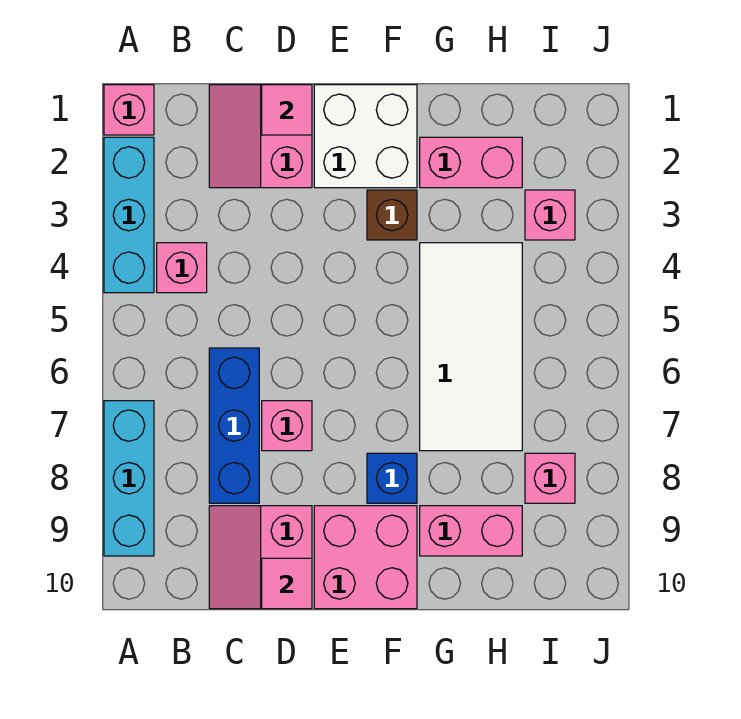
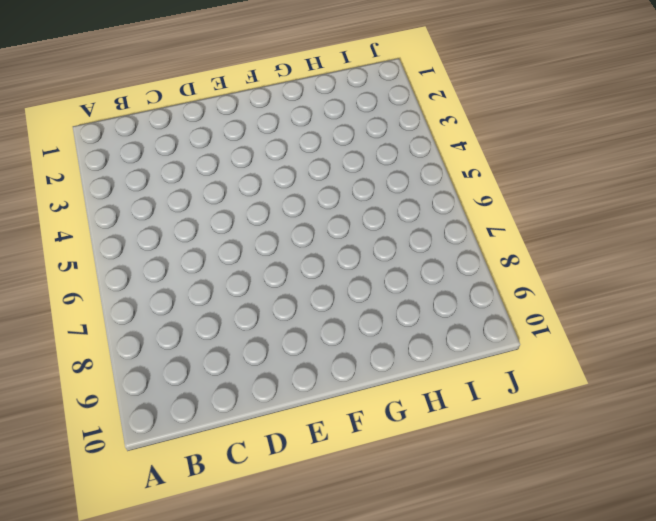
none -> pink brick A1 level 1
none -> cyan brick A2:A4 level 1
none -> cyan brick A7:A9 level 1

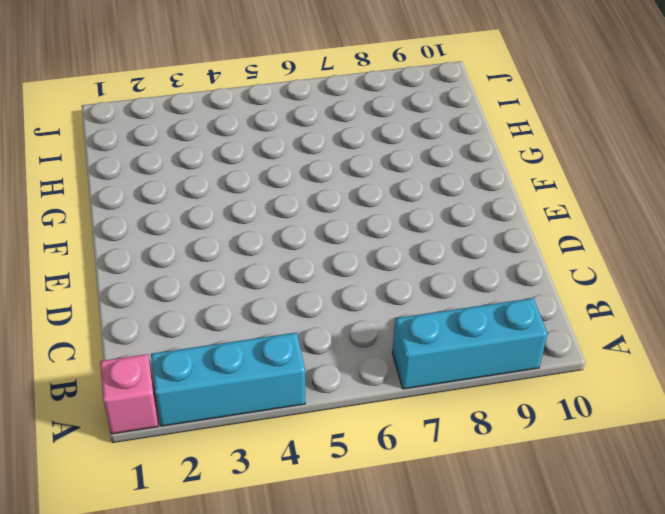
none -> pink brick B4 level 1
none -> pink slope C1:D2 level 1 top D
none -> blue brick C6:C8 level 1

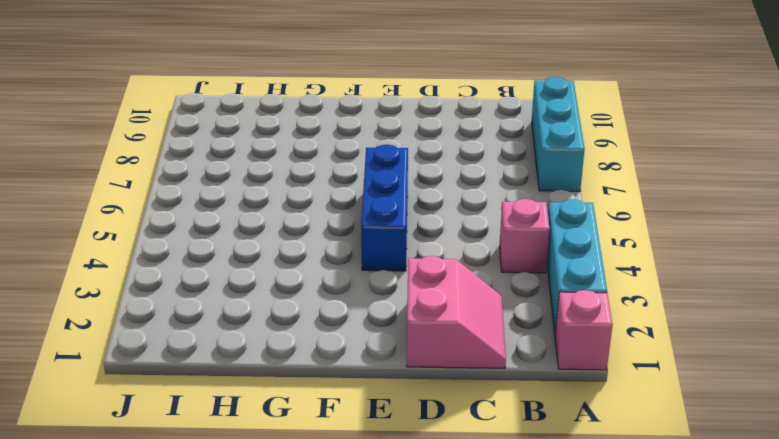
blue brick E4:E6 level 1 -> blue brick C6:C8 level 1
none -> pink slope C9:D10 level 1 top D
none -> pink brick D7 level 1
none -> white brick E1:F2 level 1

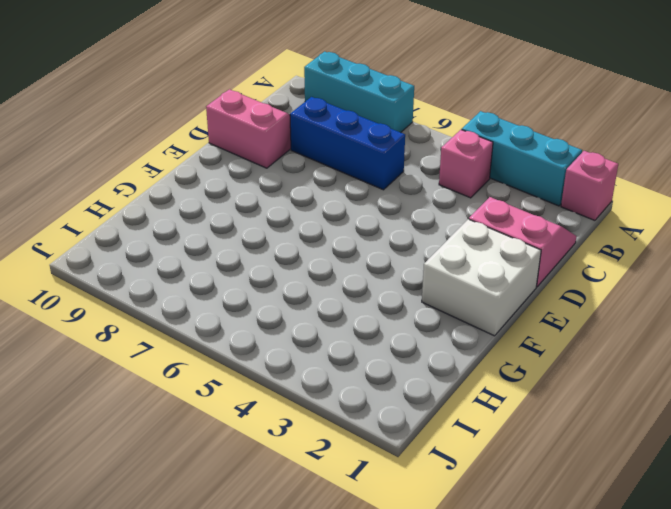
none -> pink brick D7 level 1
none -> pink brick E9:F10 level 1
none -> brown brick F3 level 1

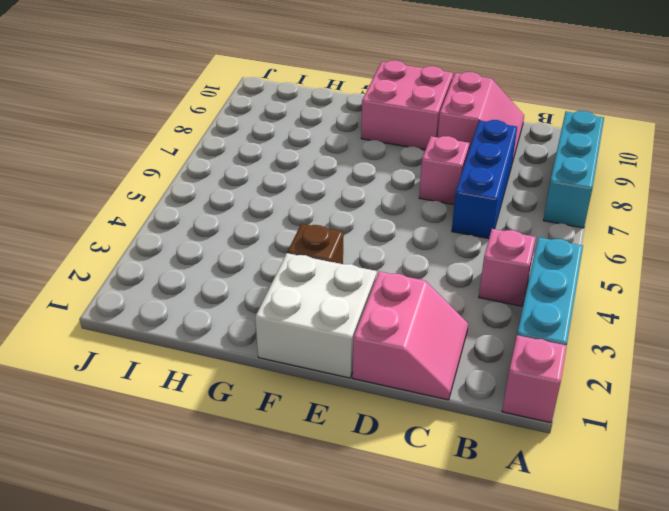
none -> blue brick F8 level 1
none -> pink brick G2:H2 level 1
none -> white tile G4:H7 level 1

